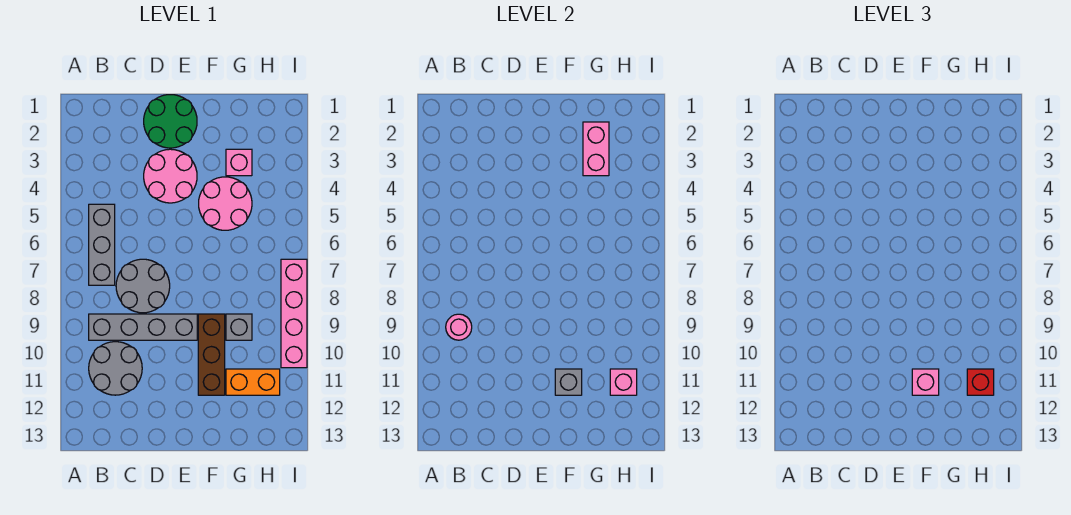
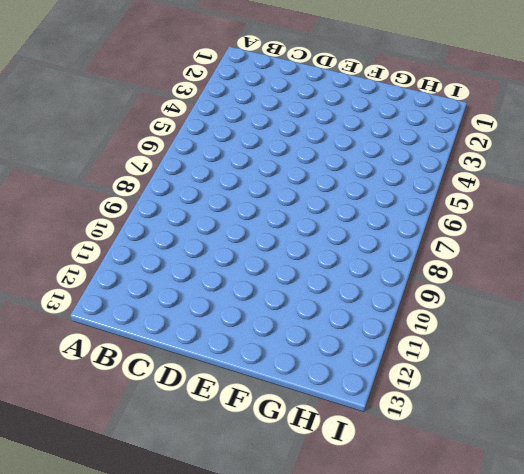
none -> grey brick B5:B7 level 1
none -> grey brick B9:E9 level 1
none -> grey round brick B10:C11 level 1

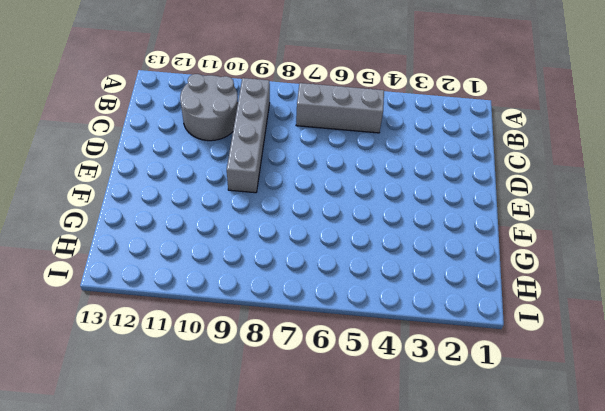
none -> grey round brick C7:D8 level 1
none -> green round brick D1:E2 level 1
none -> pink round brick D3:E4 level 1

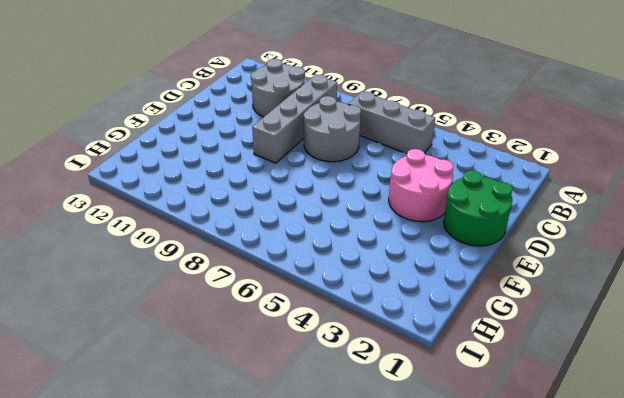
none -> pink round brick F4:G5 level 1
none -> brown brick F9:F11 level 1
none -> pink brick G3 level 1

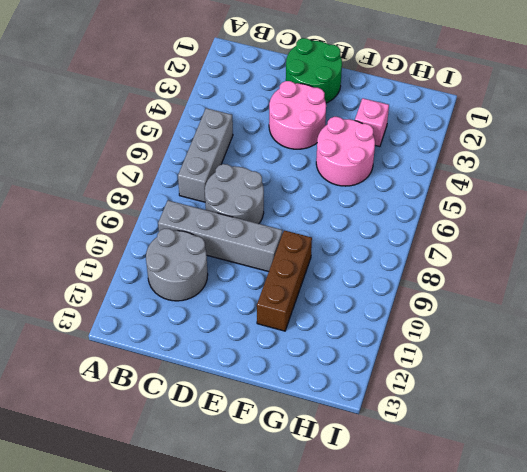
none -> grey brick G9 level 1
none -> orange brick G11:H11 level 1
none -> pink brick I7:I10 level 1

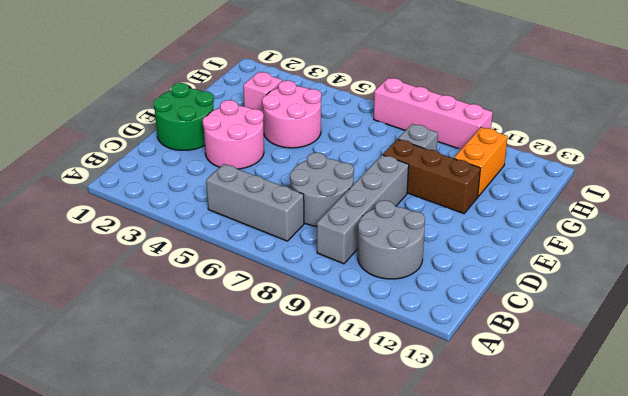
none -> pink round brick B9 level 2
none -> grey brick F11 level 2
none -> pink brick G2:G3 level 2

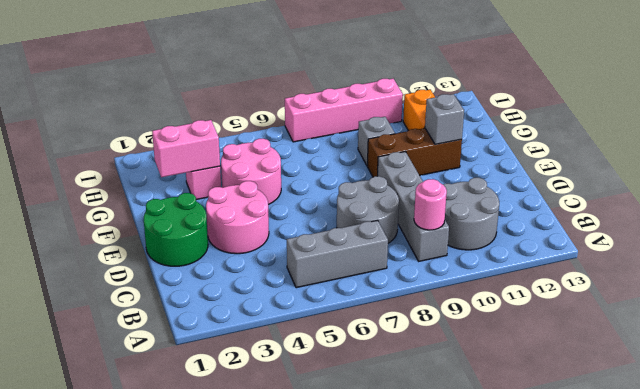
none -> pink brick H11 level 2
none -> pink brick F11 level 3
none -> red brick H11 level 3

